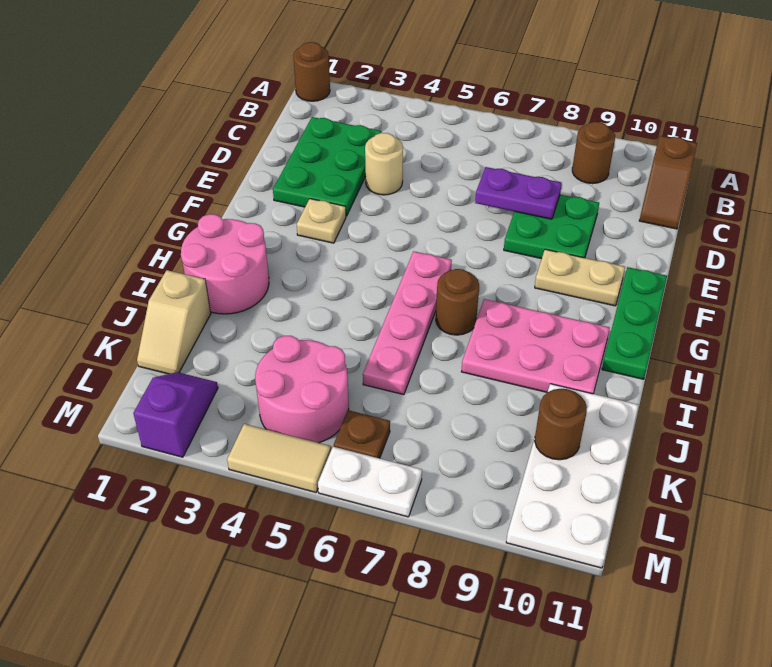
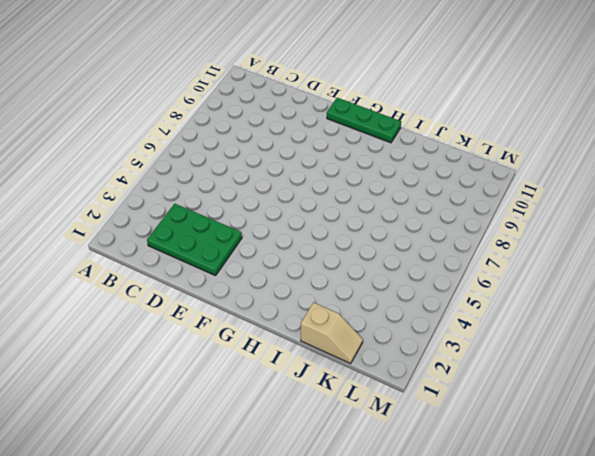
none -> brown round brick A1 level 1
none -> brown round brick B9 level 1
none -> brown slope B11:C11 level 1 top B

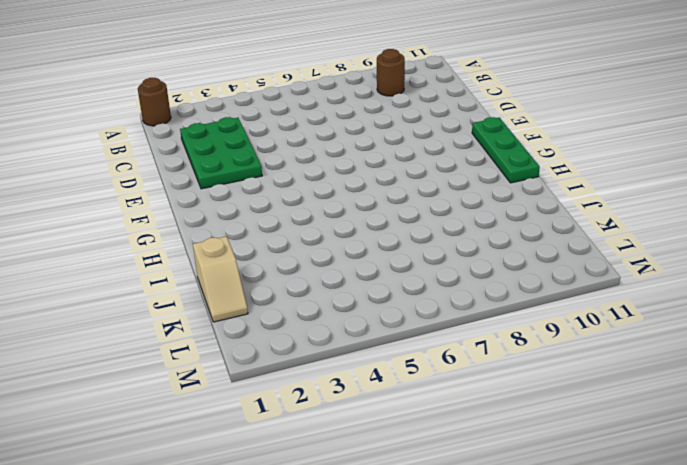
none -> brown slope B11:C11 level 1 top B
none -> tan round brick D4 level 1
none -> green plate D8:E9 level 1

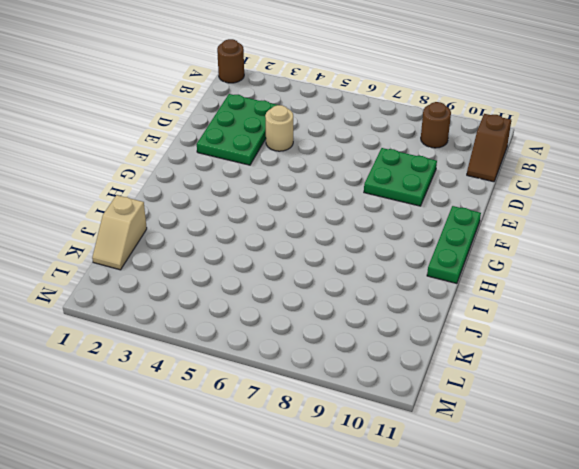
none -> tan plate F3 level 1
none -> tan plate F9:F10 level 1
none -> pink plate G6:J6 level 1

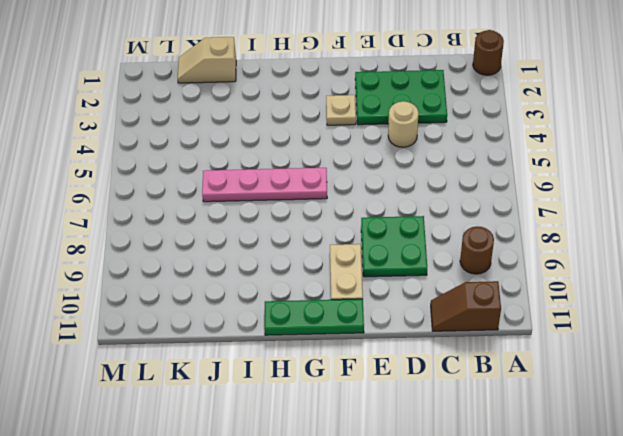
none -> pink round brick H1:I2 level 1
none -> brown round brick H7 level 1
none -> pink plate H8:I10 level 1

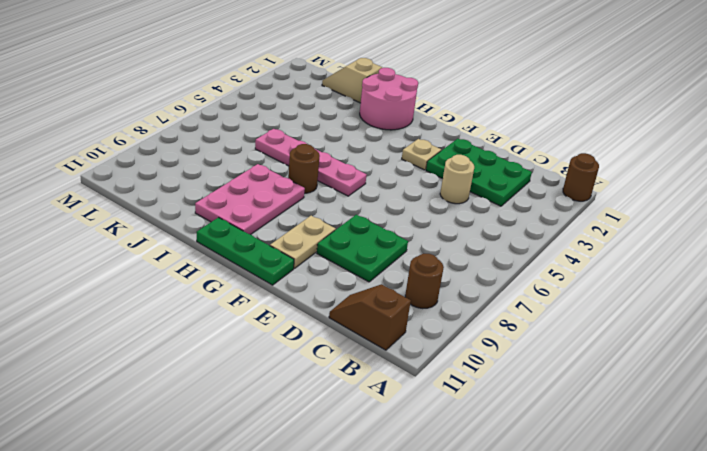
none -> white plate J10:M11 level 1
none -> pink round brick K4:L5 level 1
none -> purple slope L2:M2 level 1 top M

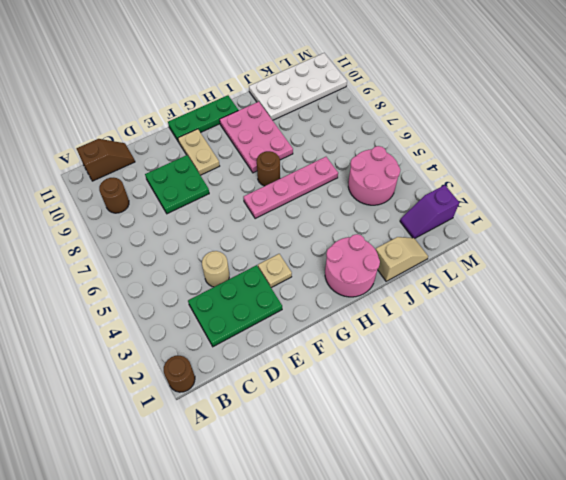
none -> brown plate L6 level 1
none -> tan tile M4:M5 level 1
none -> white plate M6:M7 level 1

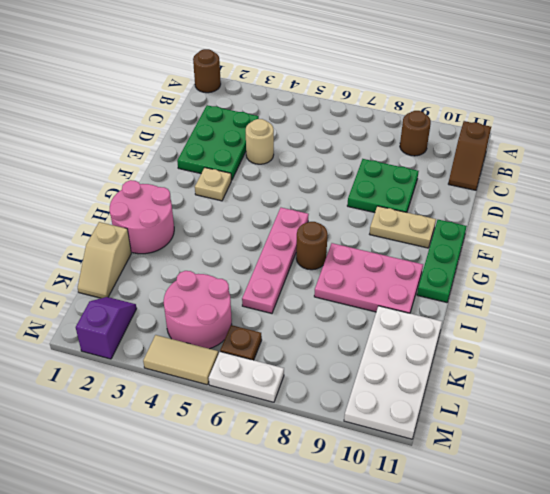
none -> purple plate D7:D8 level 2
none -> brown round brick K10 level 2

